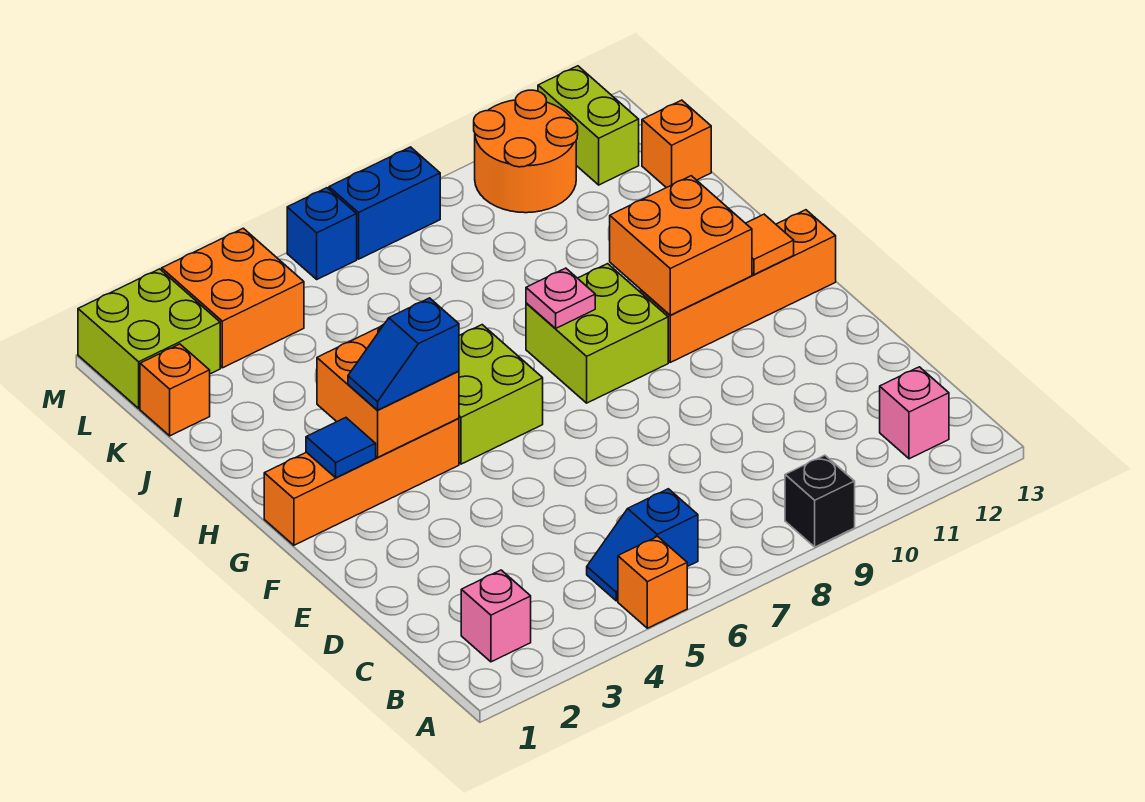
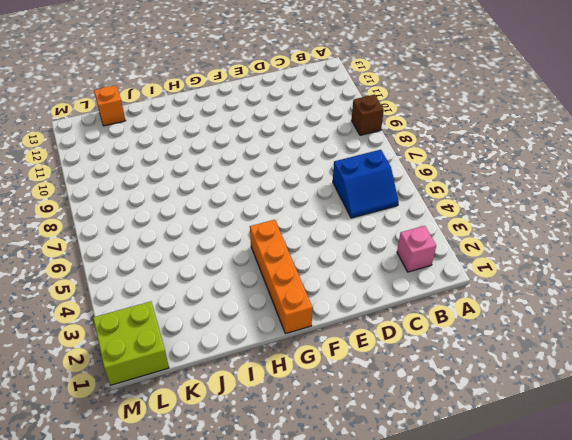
brown brick A9 level 1 -> black brick A9 level 1
blue slope B5:C6 level 1 top 6 -> blue slope B5:B6 level 1 top 6
none -> orange brick A5 level 1
none -> pink brick B12 level 1
none -> lime brick G5:H6 level 1

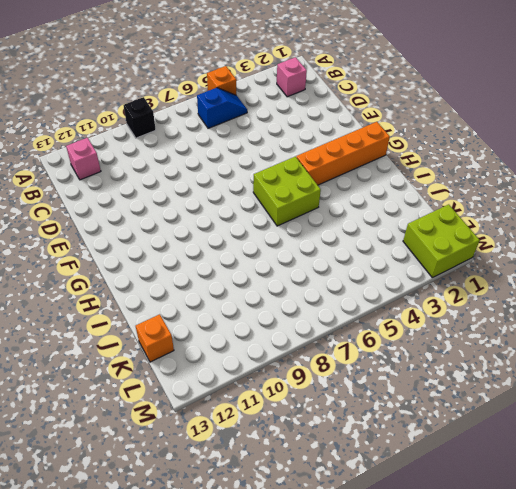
none -> lime brick G8:H9 level 1
none -> orange brick G10:G13 level 1
none -> orange brick K1 level 1

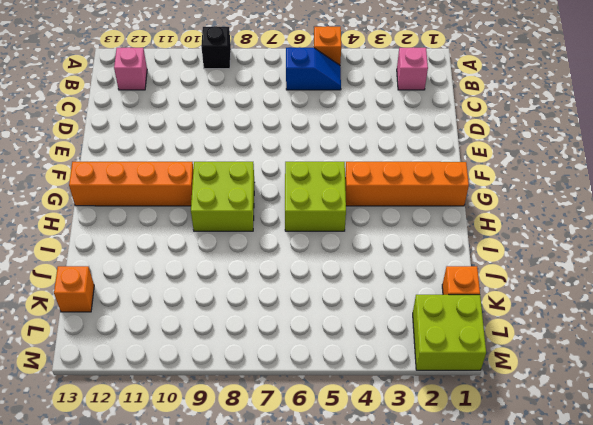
none -> orange brick L3:M4 level 1
none -> orange round brick L10:M11 level 1
none -> lime brick L12:M12 level 1

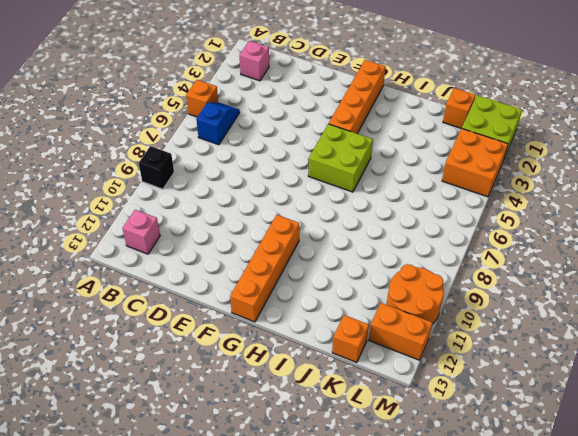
orange brick L12:M12 level 1 -> lime brick L12:M12 level 1
none -> lime brick G8:H9 level 1
none -> blue brick M6 level 1
none -> blue brick M7:M8 level 1

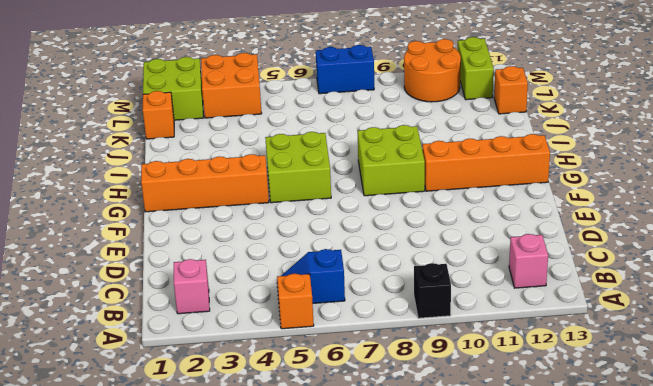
none -> blue brick M6 level 1
none -> blue tile G2 level 2
none -> orange brick G3:H4 level 2

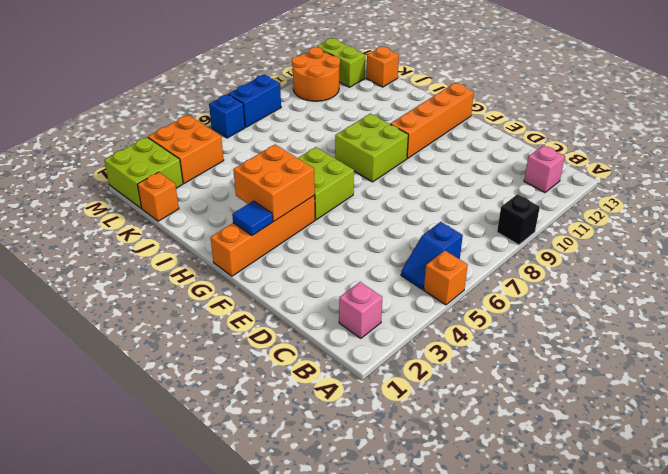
none -> orange brick G10:H11 level 2
none -> orange tile G12 level 2
none -> pink plate H8 level 2

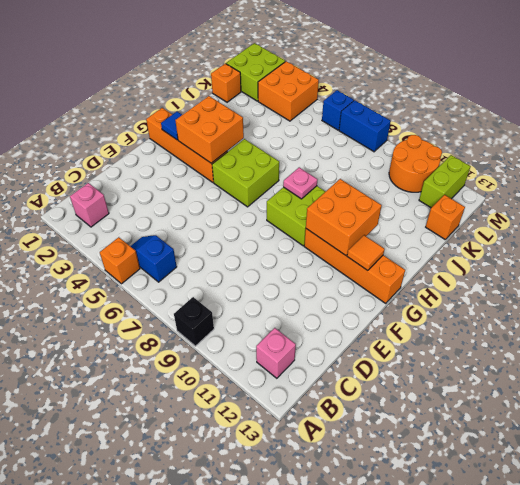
none -> blue slope G3:G4 level 3 top 4

